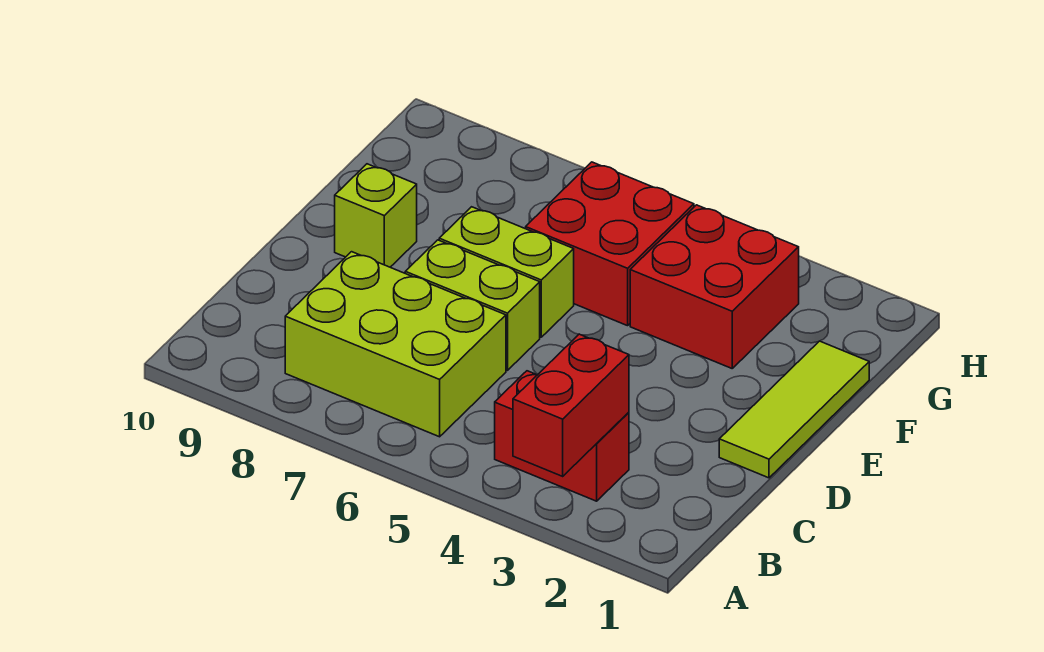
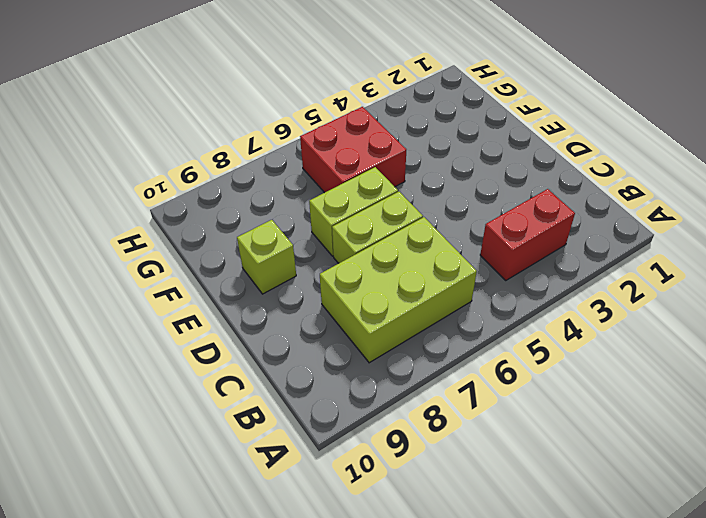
none -> lime tile D1:F1 level 1
none -> red brick F3:G4 level 1

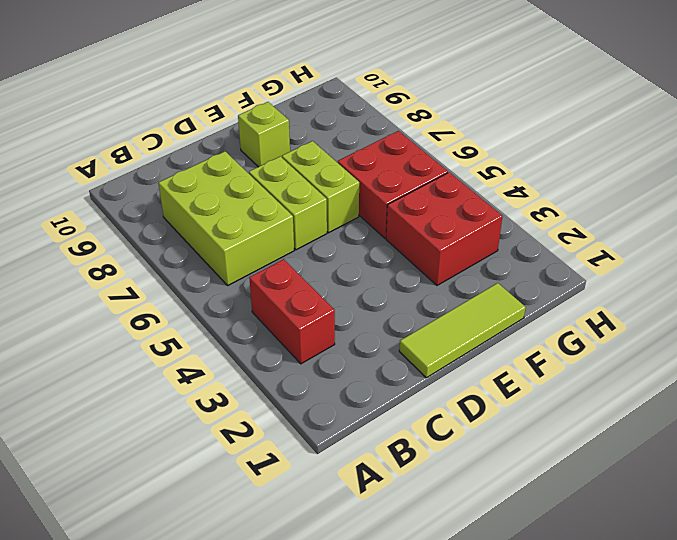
none -> red brick A3:B3 level 2

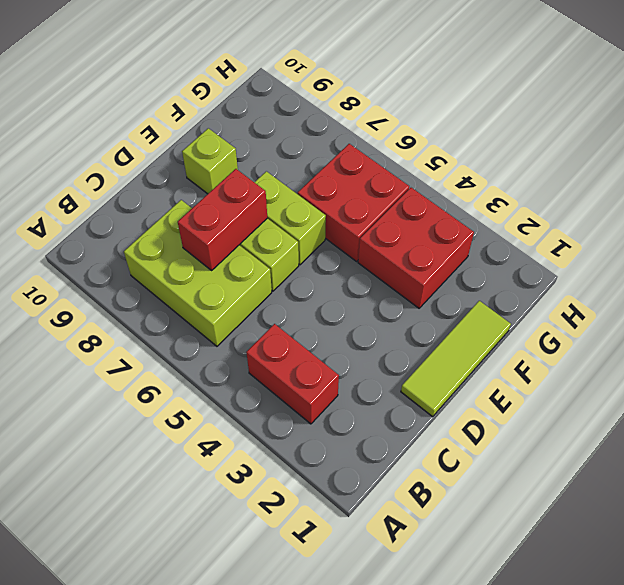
red brick C7:D7 level 2 -> red brick A3:B3 level 2

